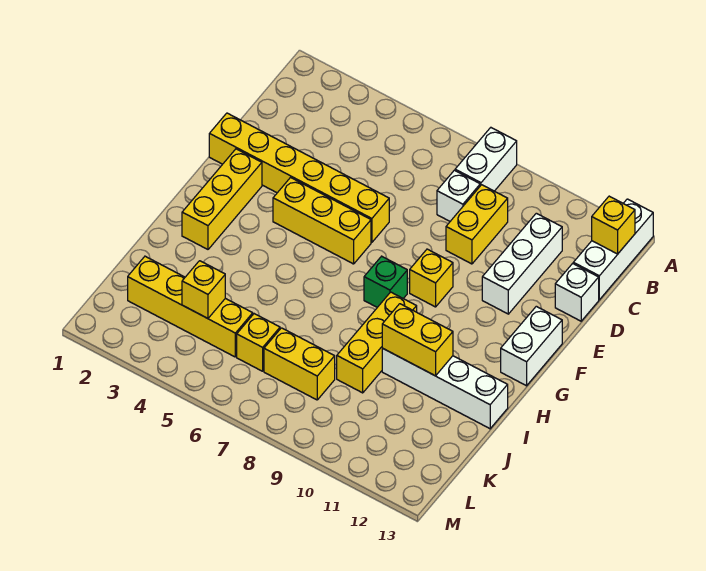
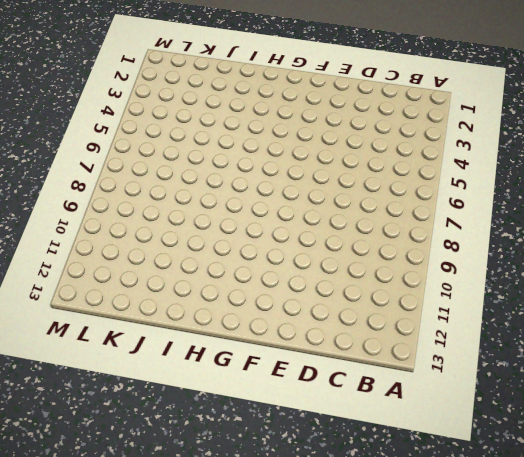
none -> white brick A8:B8 level 1
none -> white brick A13:C13 level 1
none -> white brick C8 level 1

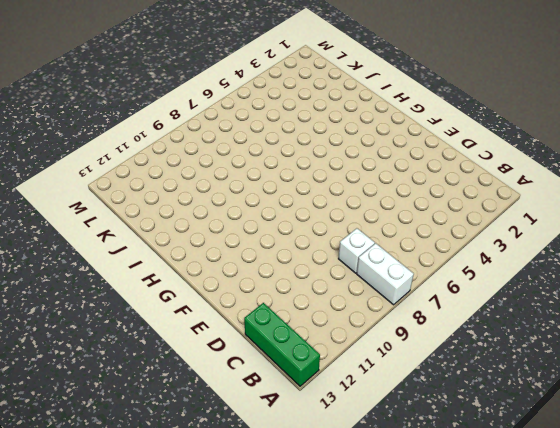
green brick A13:C13 level 1 -> white brick A13:C13 level 1
none -> yellow brick C9:D9 level 1
none -> white brick C11:E11 level 1
none -> white brick D13 level 1

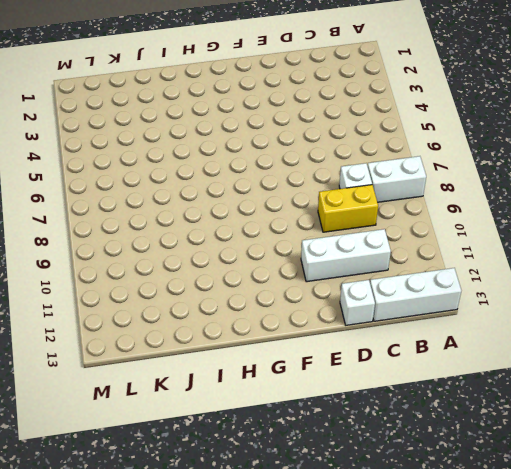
none -> yellow brick E1:E6 level 1
none -> yellow brick F2:H2 level 1
none -> yellow brick F4:F6 level 1

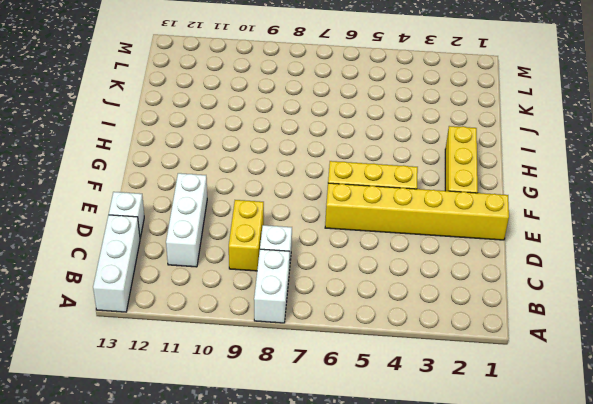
none -> yellow brick F9 level 1
none -> white brick F13:G13 level 1
none -> green brick G8 level 1

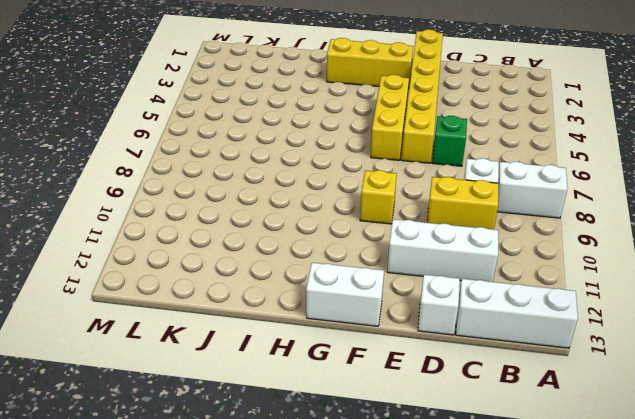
green brick D6 level 1 -> green brick G8 level 1
none -> yellow brick H9:J9 level 1
none -> white brick I10:I13 level 1
none -> yellow brick K2:K5 level 1

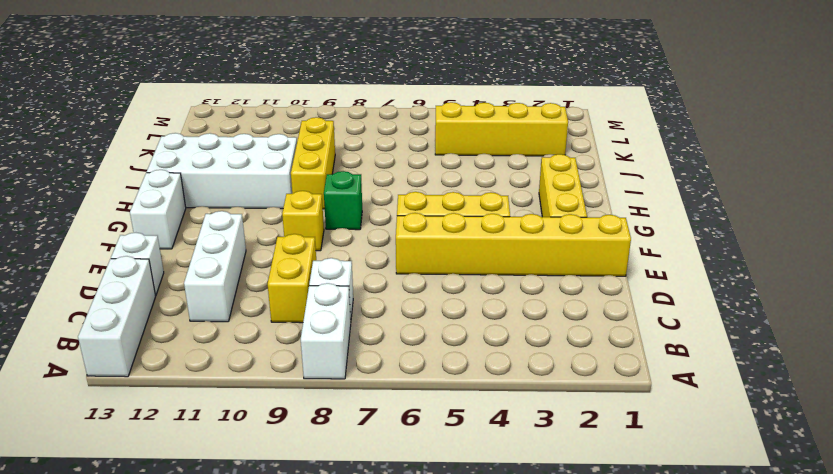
white brick H10:I13 level 1 -> white brick I10:I13 level 1
none -> yellow brick K6 level 1
none -> yellow brick K7:K8 level 1
none -> yellow brick B13 level 2

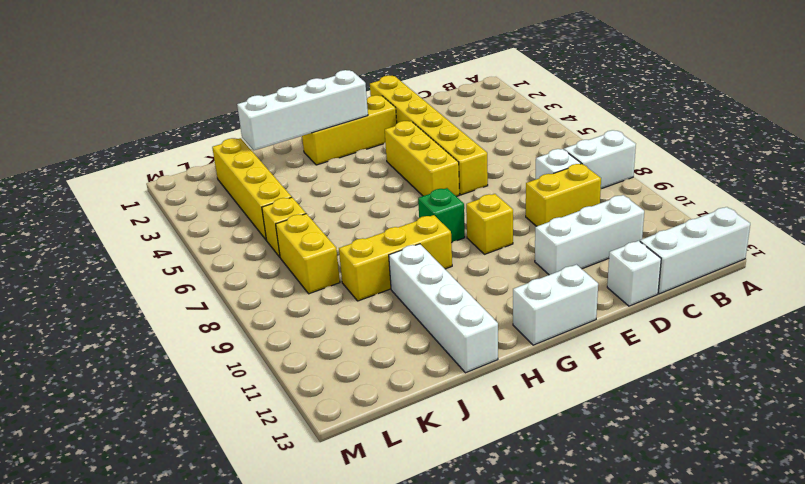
white brick G2:J2 level 2 -> none
none -> yellow brick B13 level 2
none -> yellow brick I10:I11 level 2
none -> yellow brick K4 level 2

